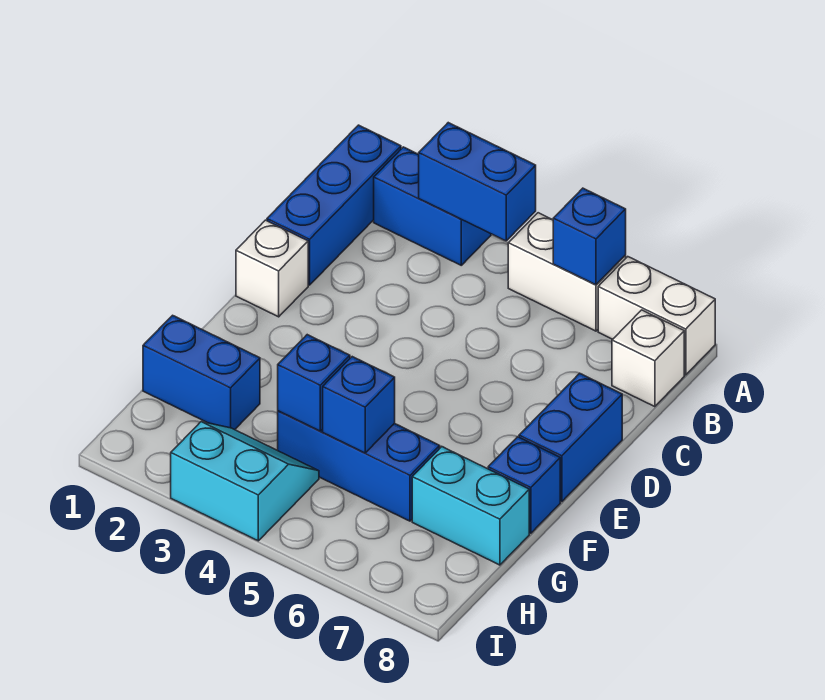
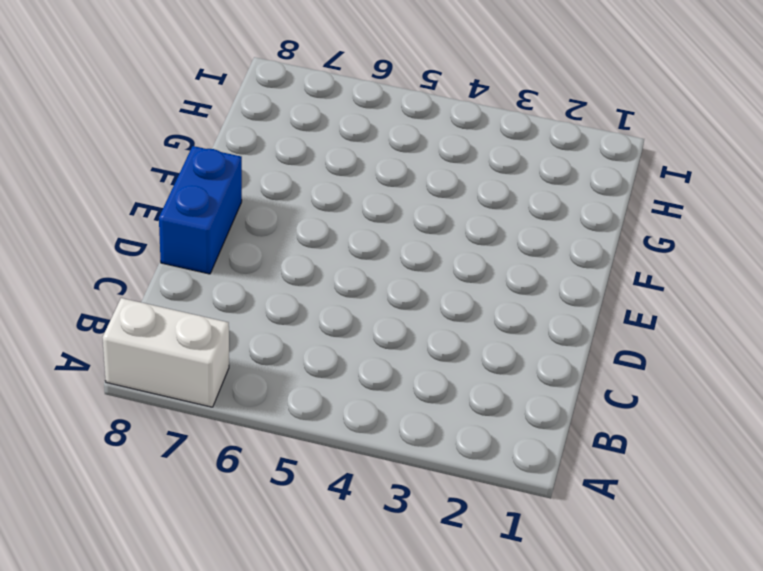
none -> blue brick A1:C1 level 1
none -> blue brick A2:A3 level 1
none -> white brick A5:A6 level 1

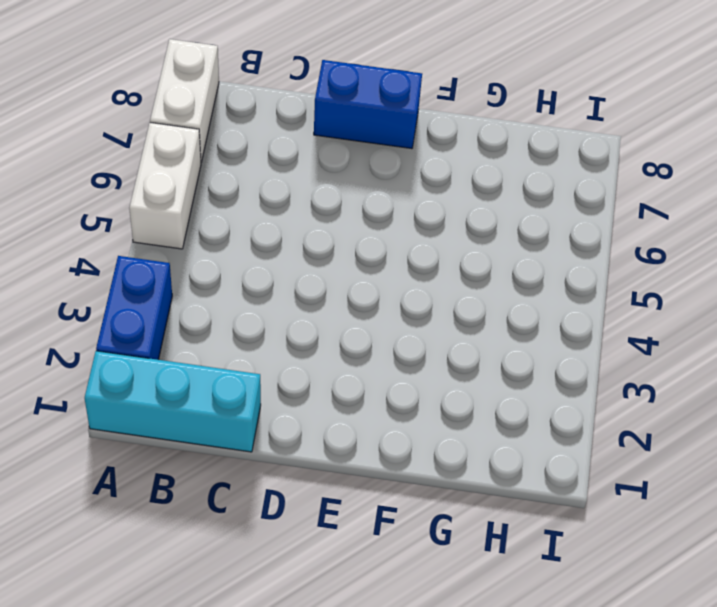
cyan brick A1:C1 level 1 -> blue brick A1:C1 level 1
none -> white brick B8 level 1
none -> white brick D1 level 1
none -> blue brick F8 level 1

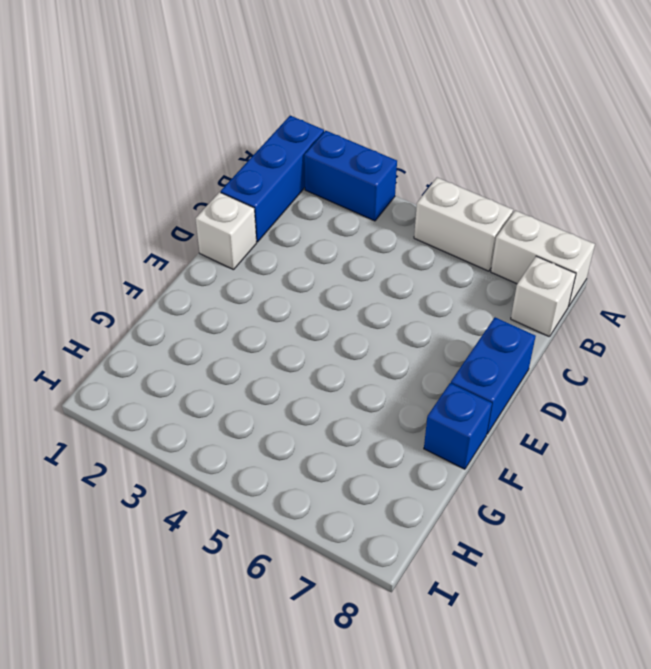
none -> blue brick G1:G2 level 1
none -> blue brick G4:G6 level 1
none -> cyan brick G7:G8 level 1

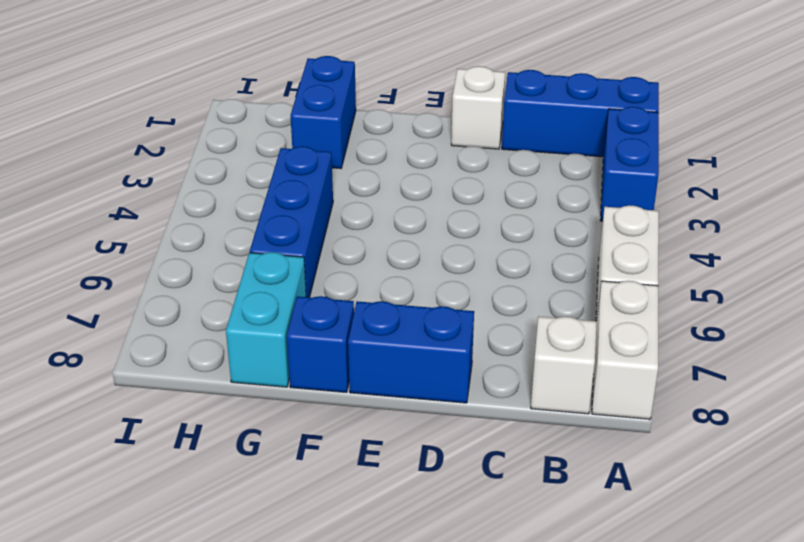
none -> cyan slope H3:I4 level 1 top I
none -> blue brick A3:A4 level 2
none -> blue brick A6 level 2

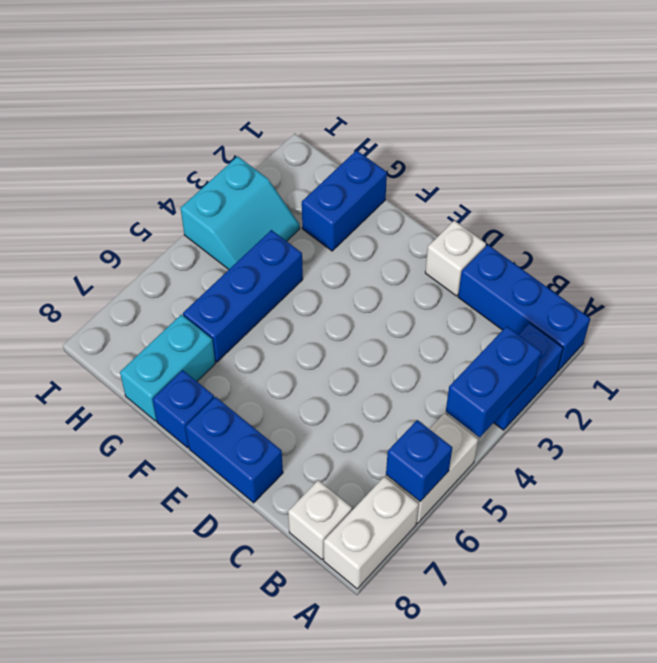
none -> blue brick G4 level 2
none -> blue brick G5 level 2

